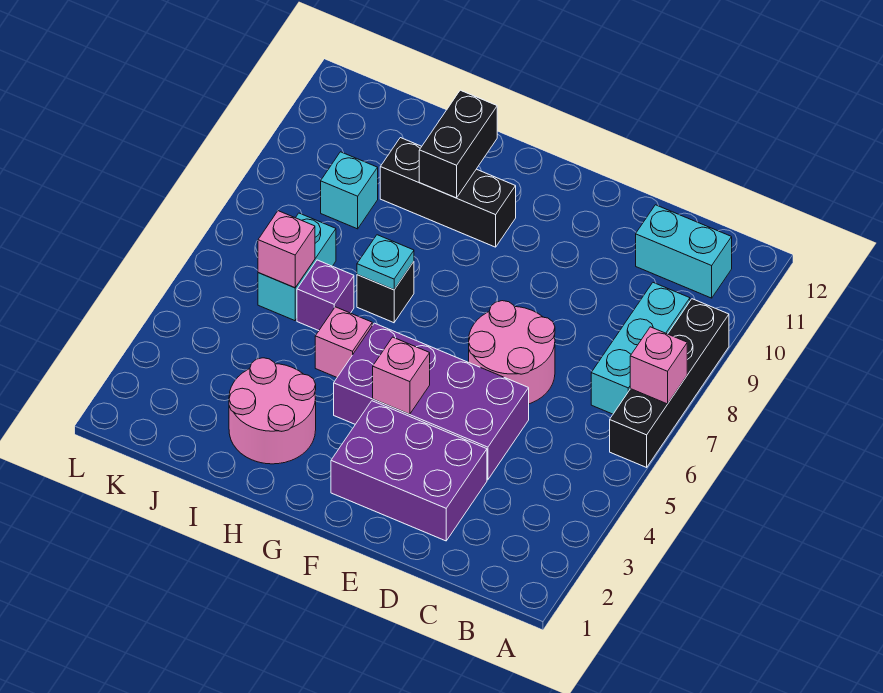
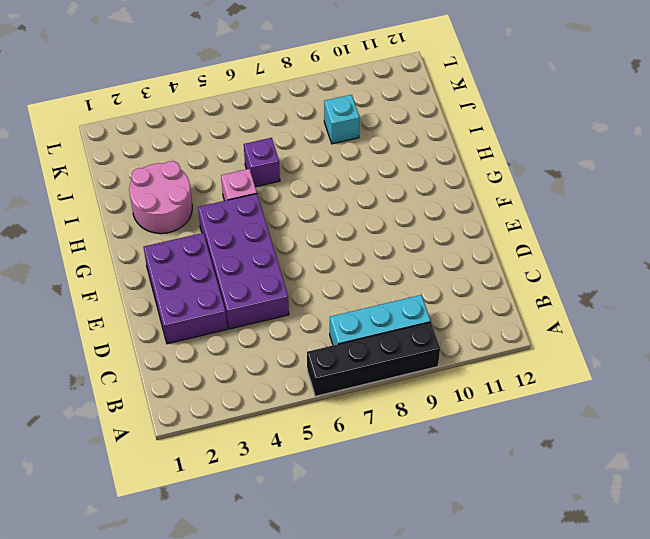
none -> cyan brick B11:C11 level 1
none -> pink round brick D6:E7 level 1
none -> black brick G10:I10 level 1

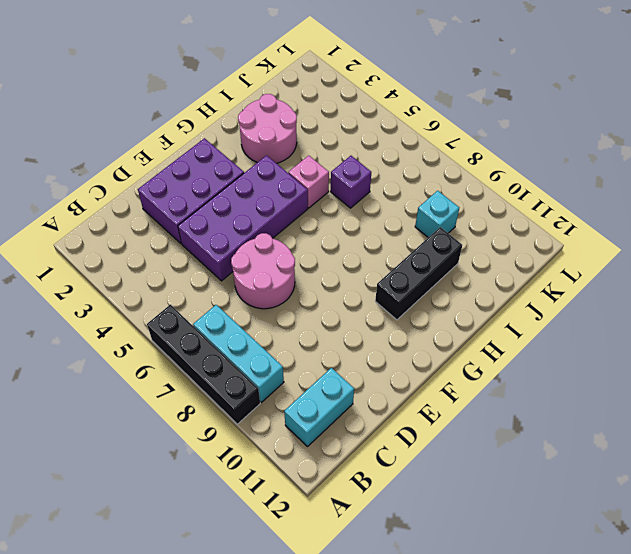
none -> black brick H7 level 1
none -> cyan brick J6:J7 level 1
none -> pink brick A7 level 2

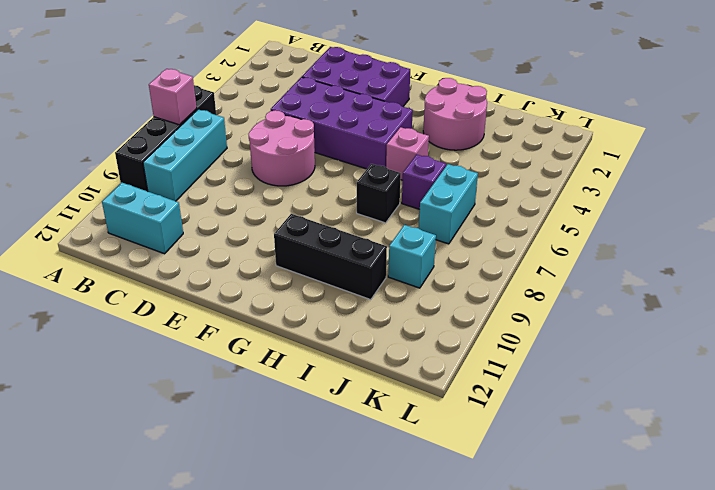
none -> pink brick F4 level 2
none -> cyan plate H7 level 2
none -> black brick H10:H11 level 2

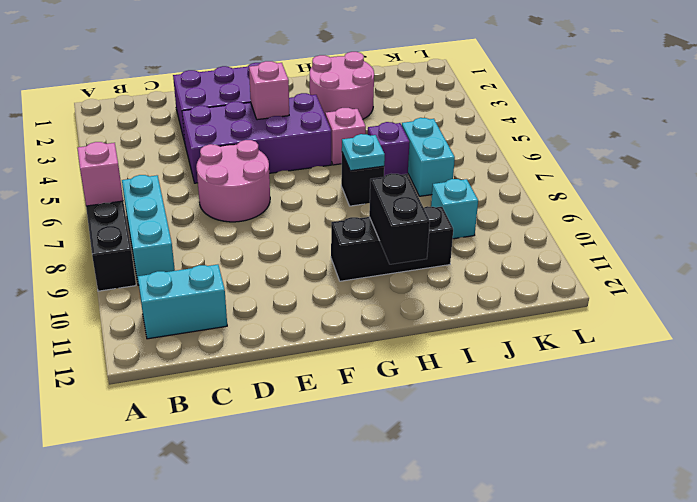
none -> pink brick J6 level 2

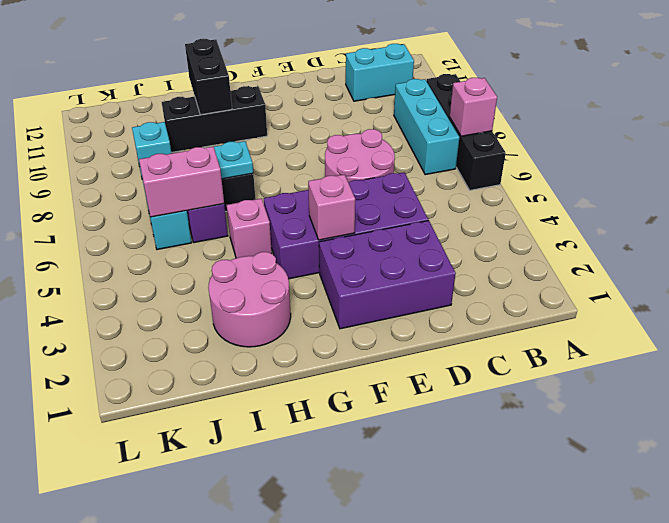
pink brick I6:J6 level 2 -> pink brick J6 level 2

